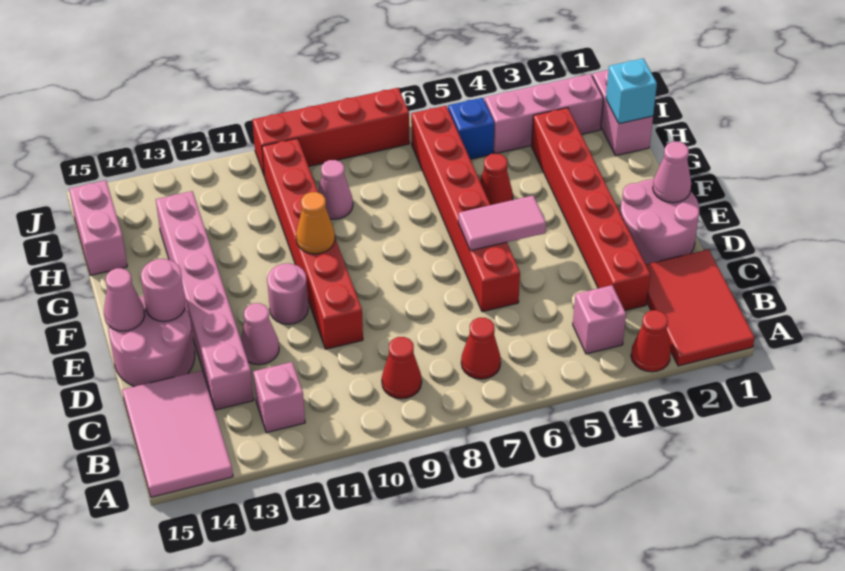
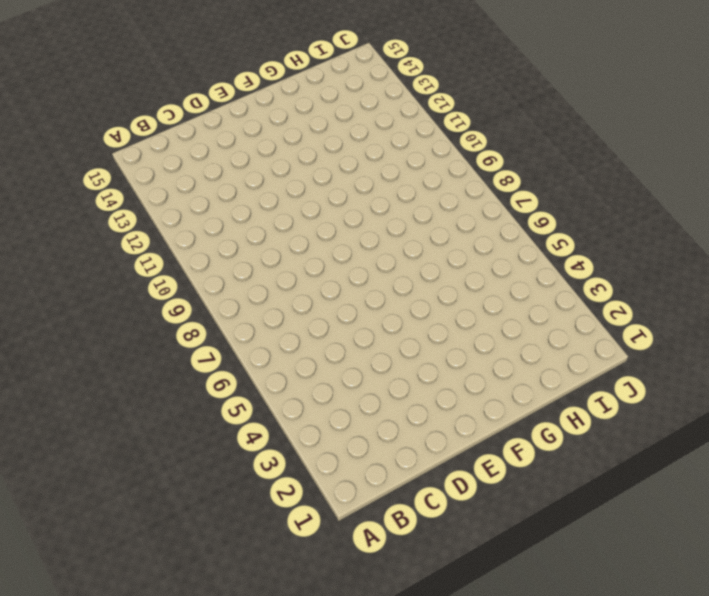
none -> red tile A1:C2 level 1
none -> red cone A3 level 1
none -> pink tile A14:C15 level 1

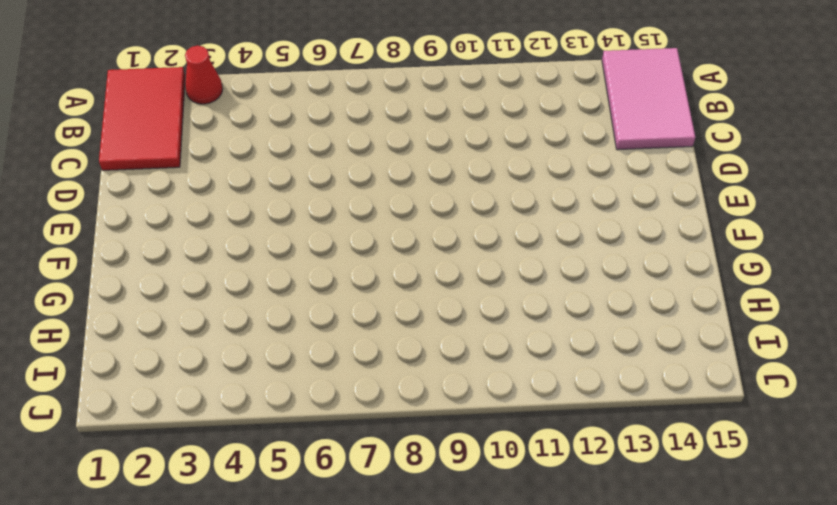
none -> pink brick B4 level 1
none -> red cone B7 level 1
none -> red cone B9 level 1

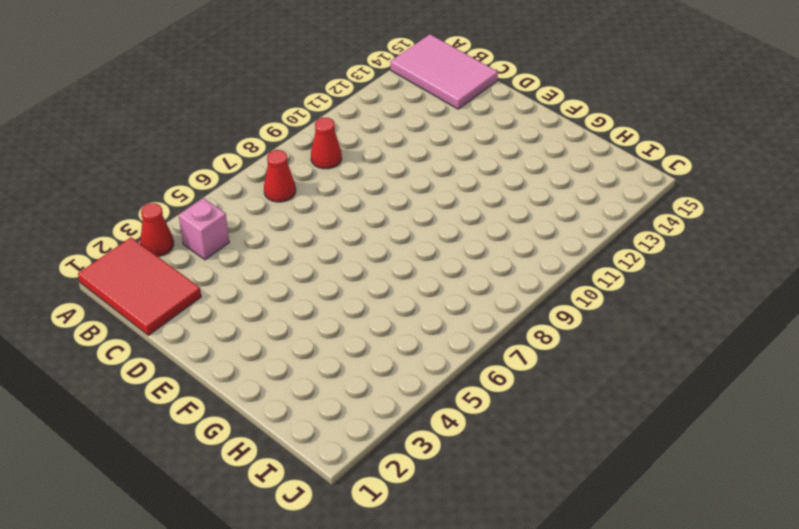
none -> pink brick B12 level 1
none -> red brick C3:H3 level 1
none -> pink brick C13:H13 level 1

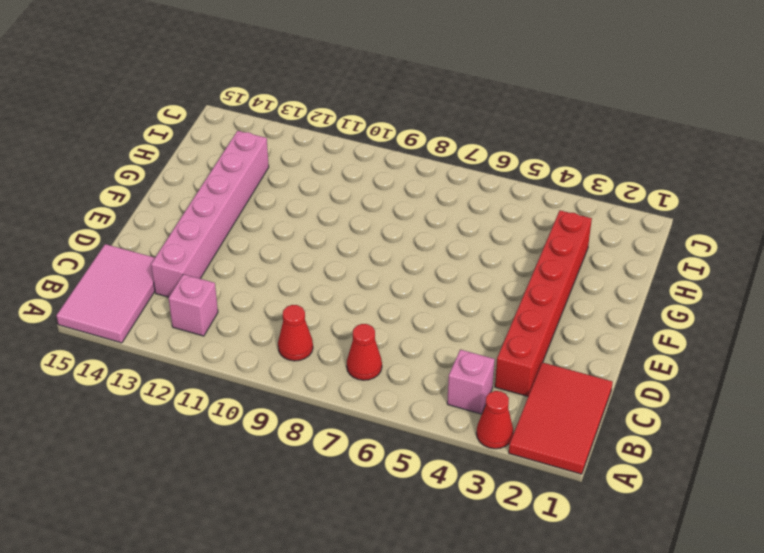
none -> pink round brick D1:E2 level 1
none -> red brick D6:I6 level 1
none -> red brick D10:I10 level 1

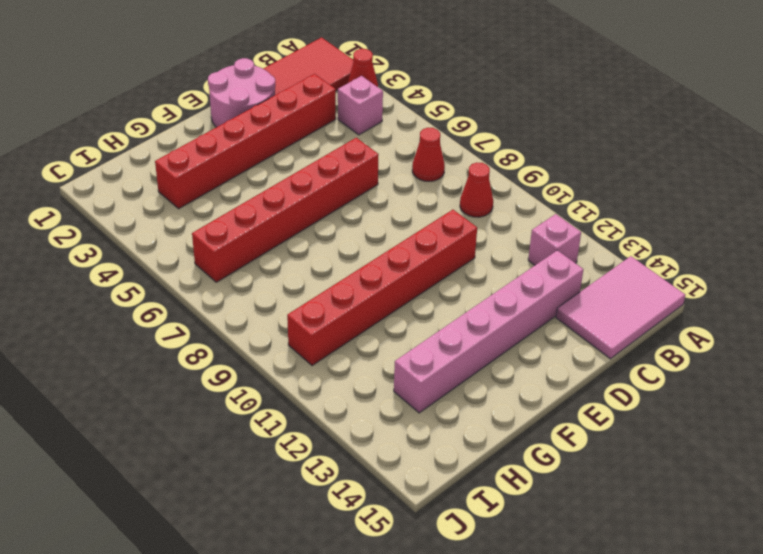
none -> pink cone D12 level 1
none -> pink round brick D14:E15 level 1
none -> pink round brick E11 level 1

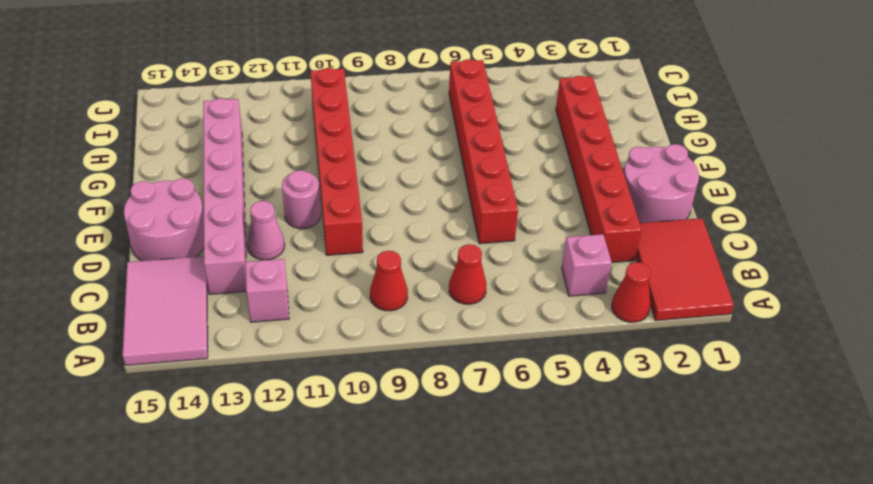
none -> red cone G5 level 1
none -> pink brick H1:I1 level 1
none -> pink cone H9 level 1

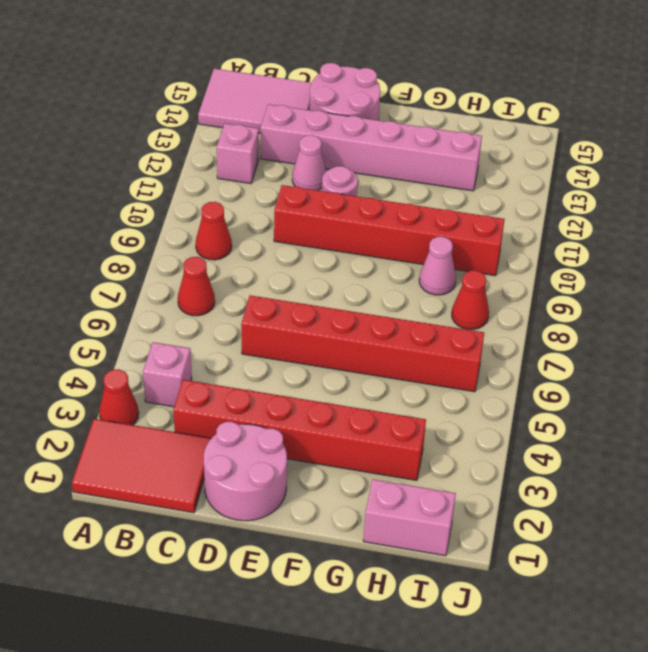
red cone I8 level 1 -> red cone G5 level 1
none -> pink brick H15:I15 level 1
none -> pink brick I2:I4 level 1
none -> blue brick I5 level 1

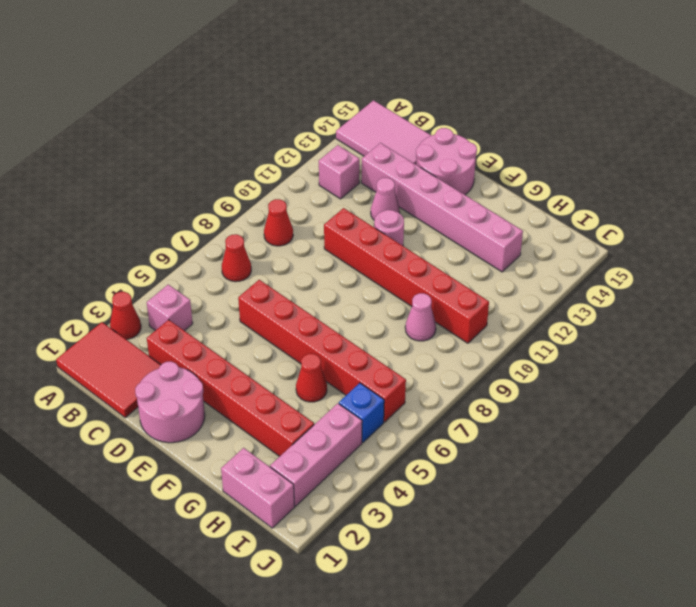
none -> pink brick H15:I15 level 1
none -> red brick J7:J10 level 1
none -> pink cone E1 level 2

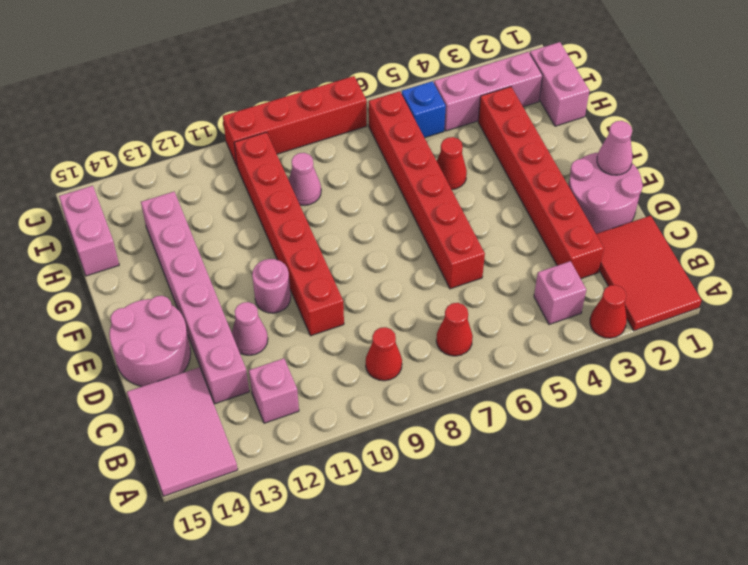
none -> pink tile E5:E6 level 2
none -> pink round brick E14 level 2
none -> pink cone E15 level 2

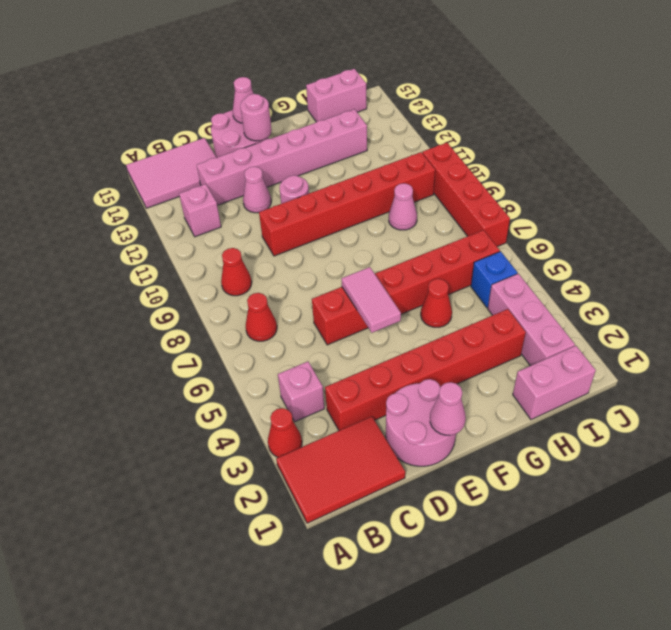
none -> orange cone F10 level 2
none -> cyan brick H1 level 2

